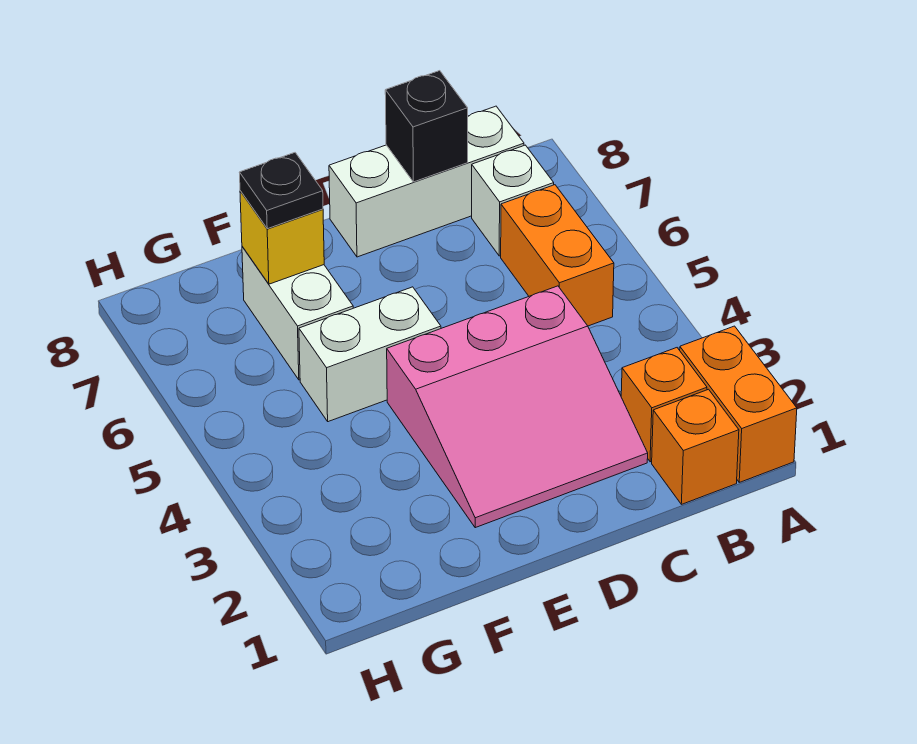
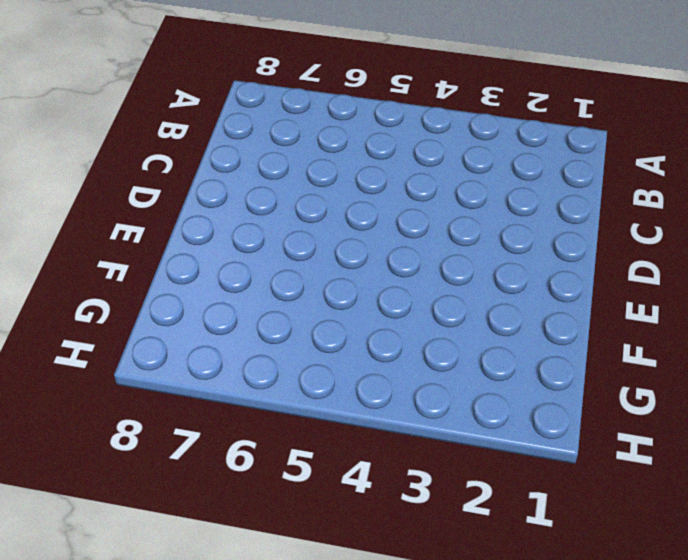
none -> orange brick A1:A2 level 1
none -> orange brick B1 level 1
none -> orange brick B2 level 1

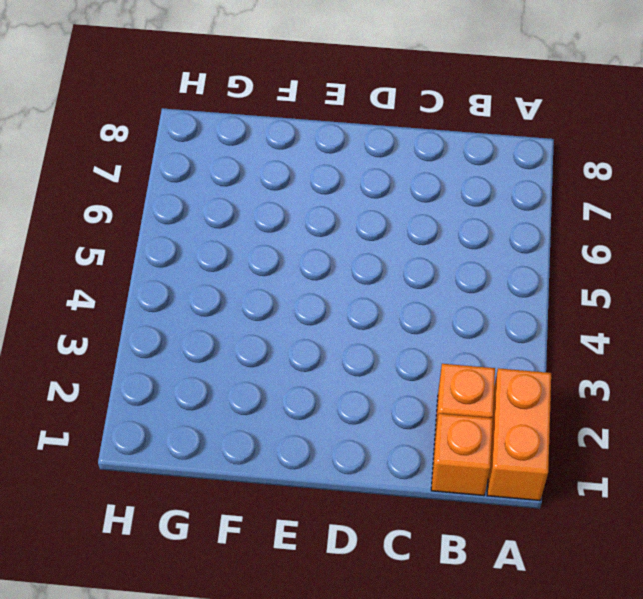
none -> orange brick B5:B6 level 1
none -> white brick B7 level 1
none -> white brick B8:D8 level 1

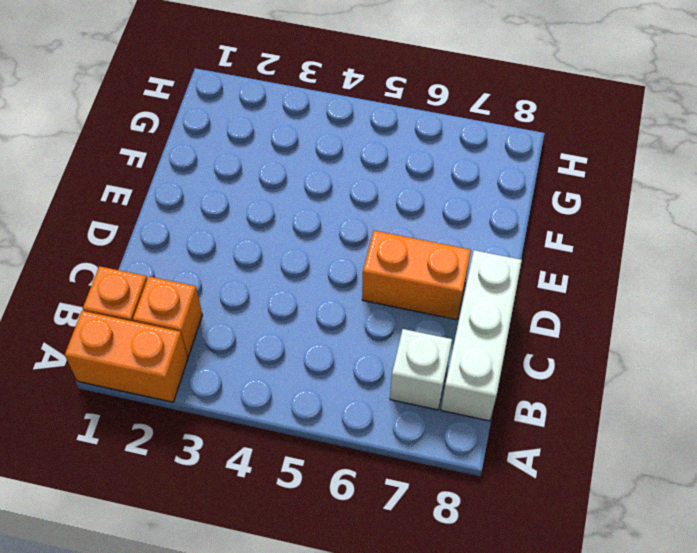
orange brick D6:D7 level 1 -> orange brick B5:B6 level 1
none -> pink slope C2:E4 level 1 top 4
none -> white brick E5:F5 level 1
none -> white brick F6:F7 level 1

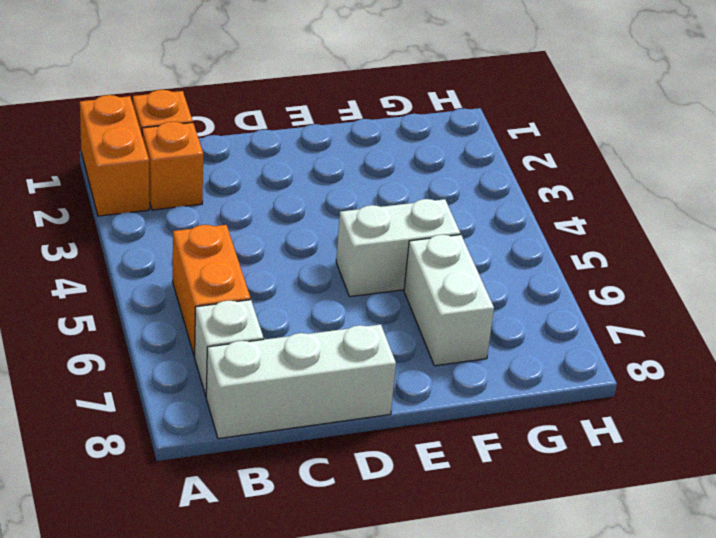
none -> pink slope C2:E4 level 1 top 4
none -> black brick C8 level 2
none -> yellow brick F7 level 2

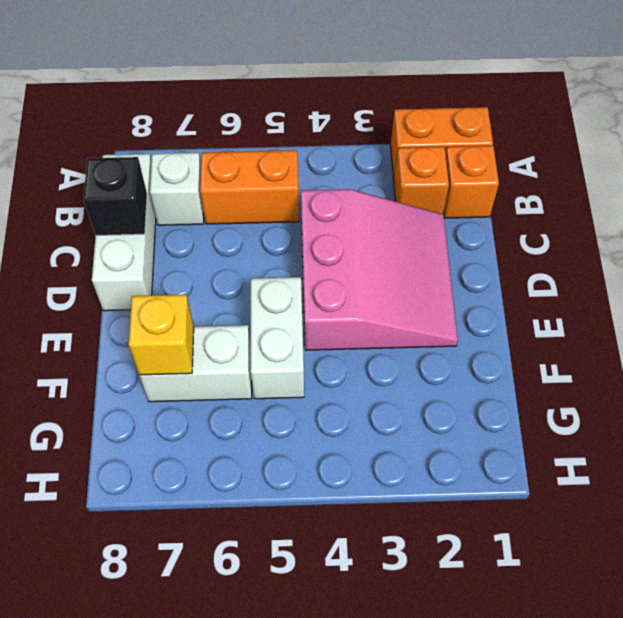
none -> black plate F7 level 3

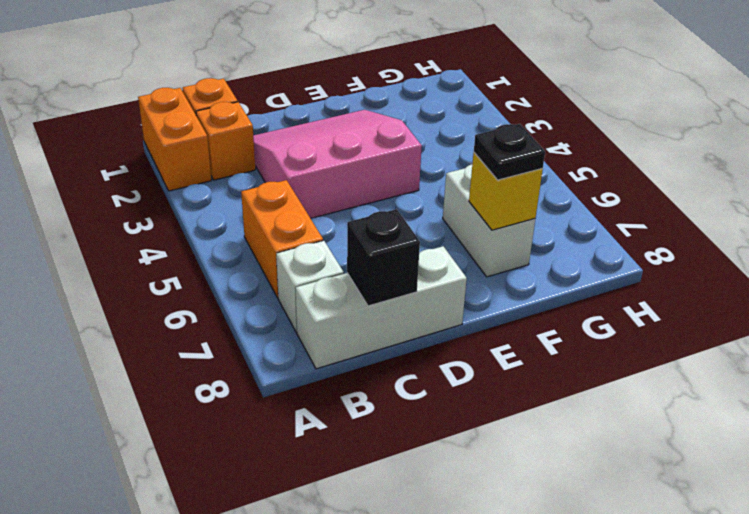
none -> white brick E5:F5 level 1

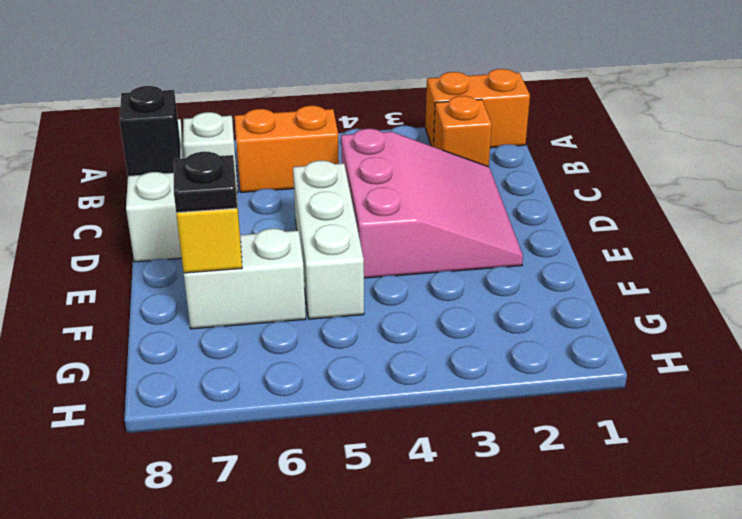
white brick D5:F5 level 1 -> white brick E5:F5 level 1
none -> orange brick B1 level 1

